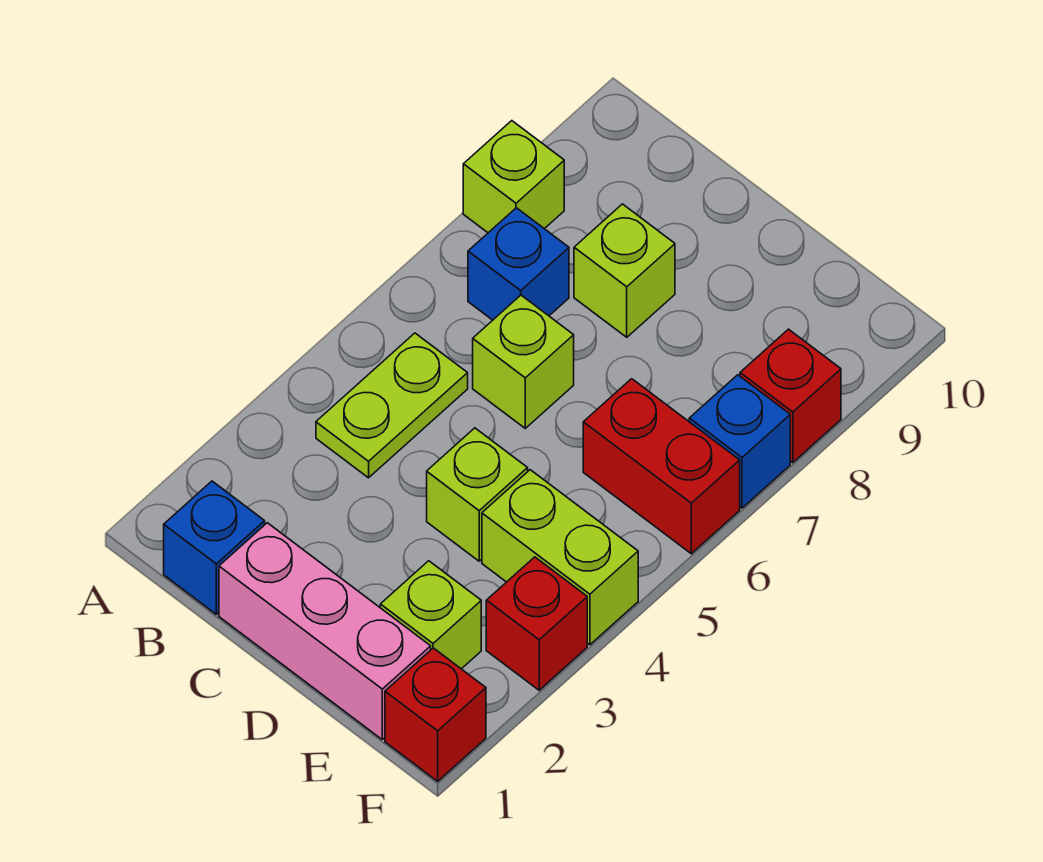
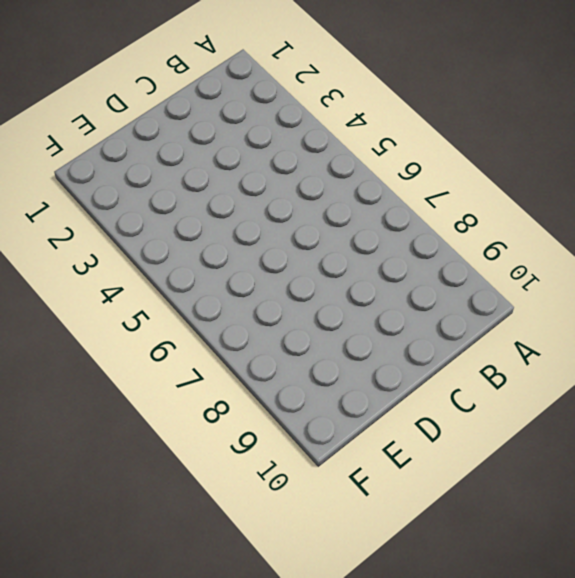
none -> lime brick A8 level 1
none -> blue brick B1 level 1
none -> lime plate B4:B5 level 1

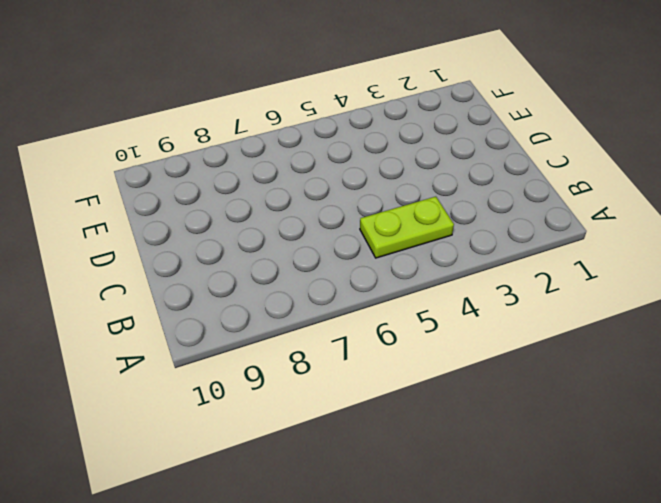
none -> lime brick A8 level 1
none -> blue brick B1 level 1
none -> blue brick B7 level 1

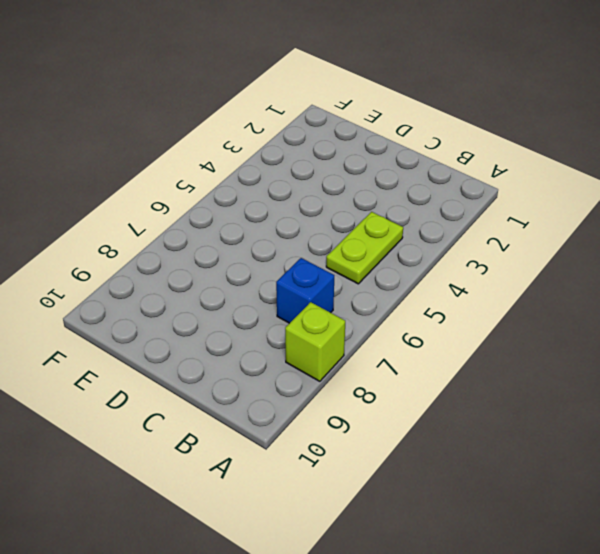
none -> blue brick B1 level 1
none -> pink brick C1:E1 level 1
none -> lime brick C6 level 1

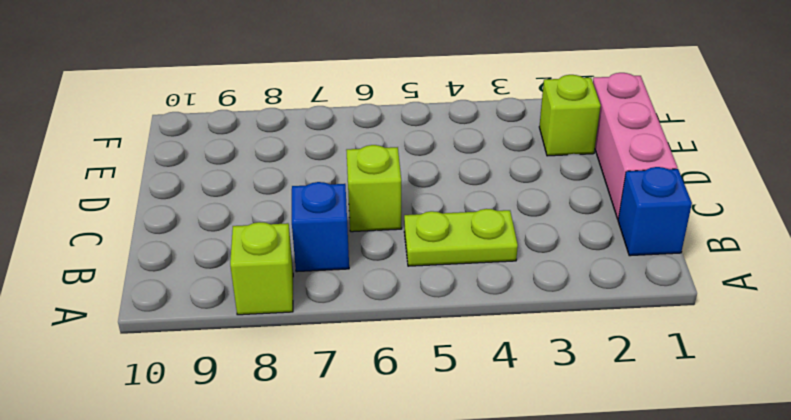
none -> lime brick C8 level 1
none -> lime brick D4 level 1
none -> lime brick E4:F4 level 1

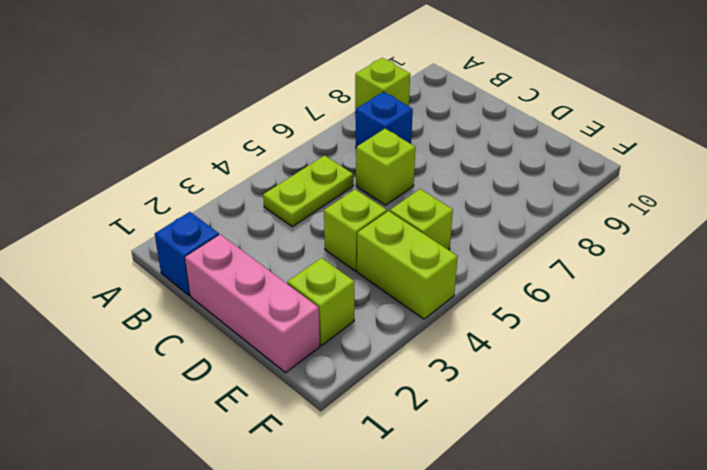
lime brick E5 level 1 -> lime brick C8 level 1
none -> red brick E6:F6 level 1
none -> red brick F1 level 1
none -> red brick F3 level 1

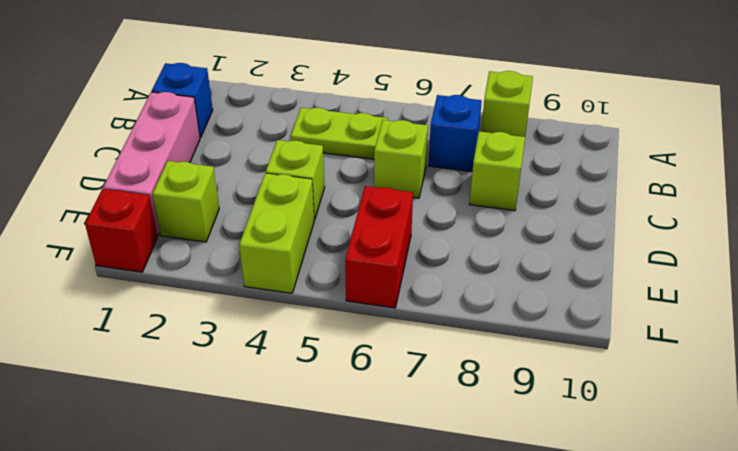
none -> red brick F3 level 1
none -> blue brick F7 level 1
none -> red brick F8 level 1

